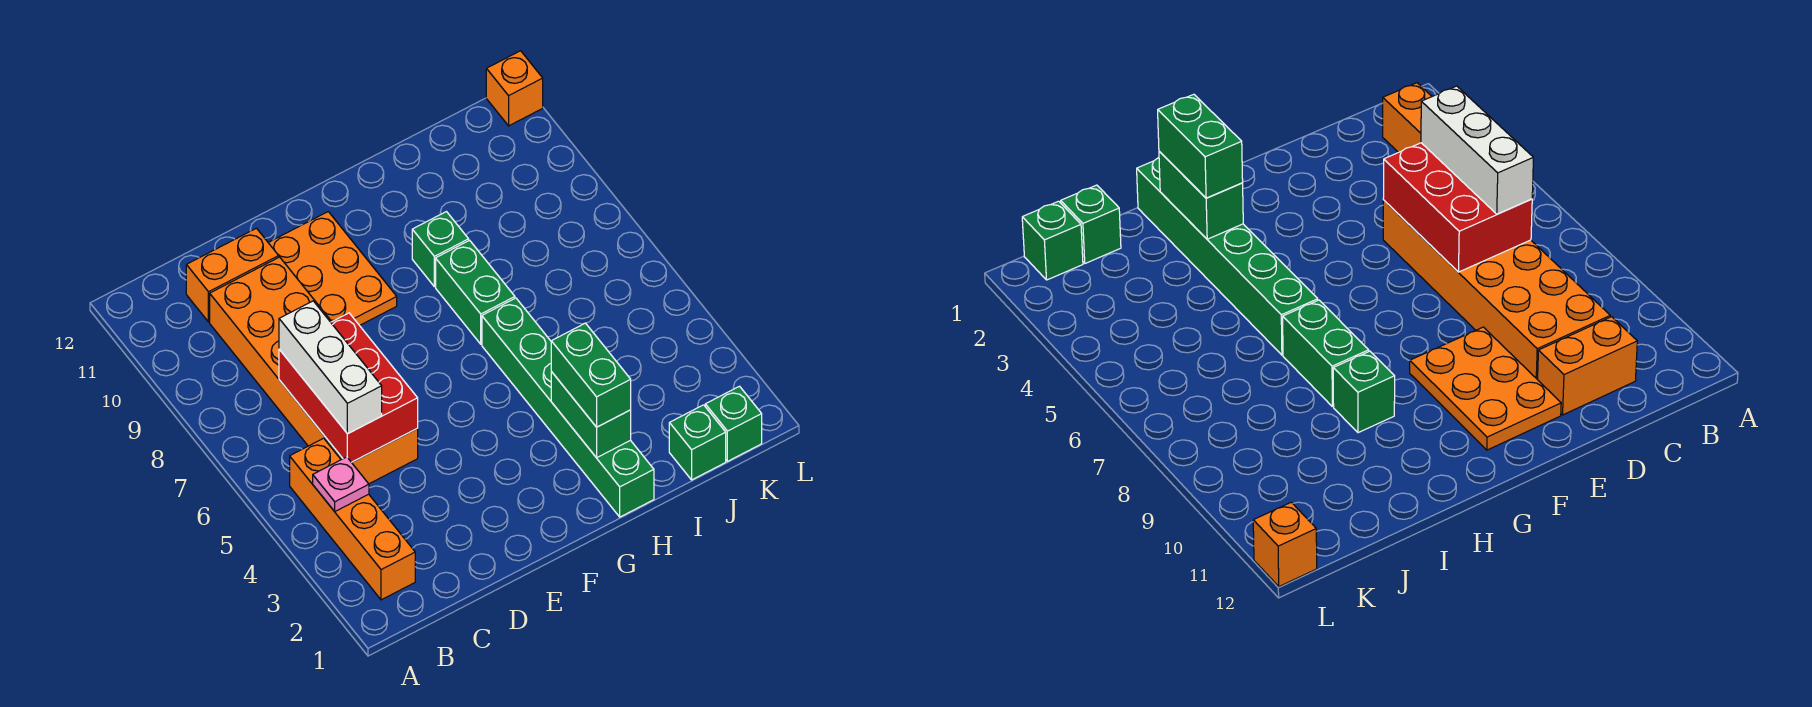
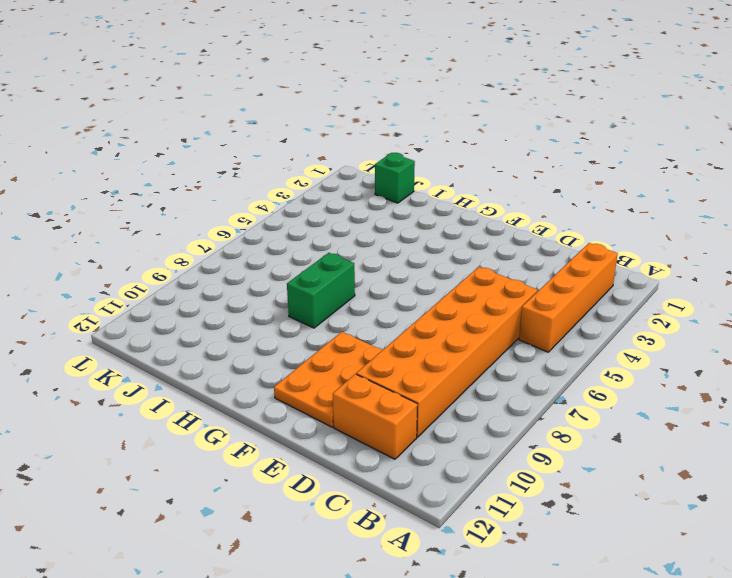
none -> green brick H1:H6 level 1
none -> green brick H9 level 1
none -> green brick K1 level 1

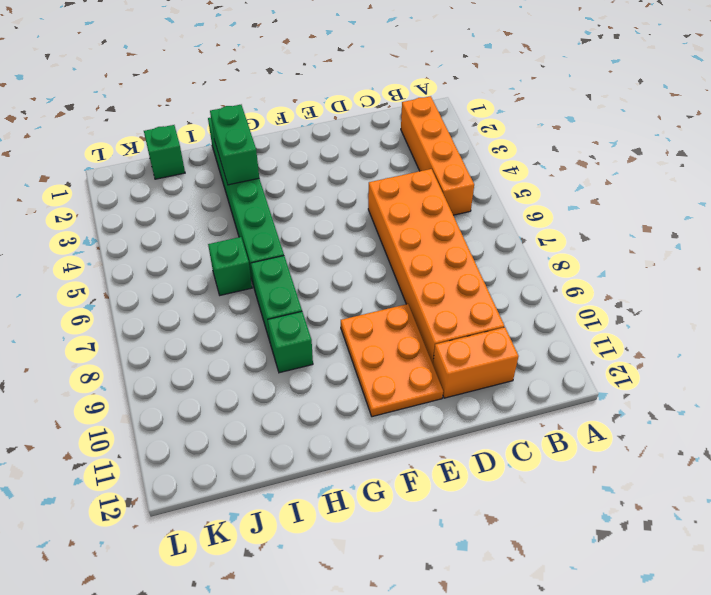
green brick I6 level 1 -> green brick K1 level 1
none -> orange brick L12 level 1
none -> pink plate B4 level 2
none -> red brick C5:D7 level 2

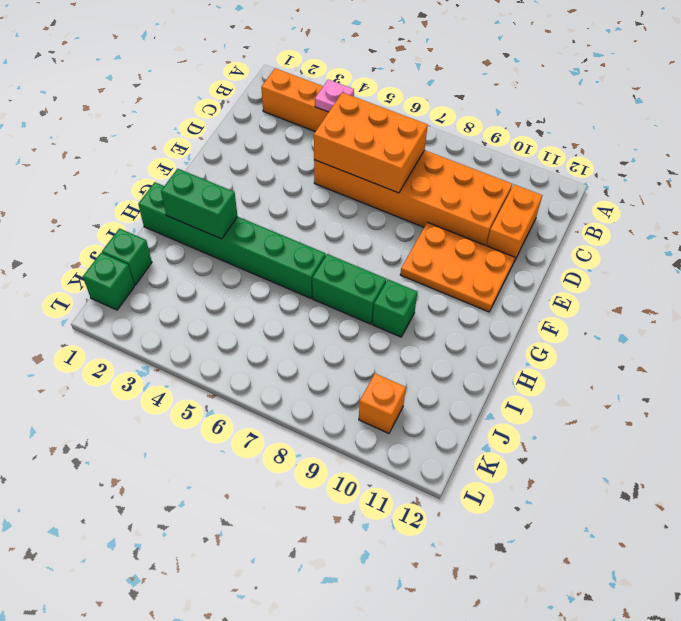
orange brick C5:D7 level 2 -> red brick C5:D7 level 2
orange brick K10 level 1 -> orange brick L12 level 1
none -> white brick C5:C7 level 3
none -> green brick H2:H3 level 3

